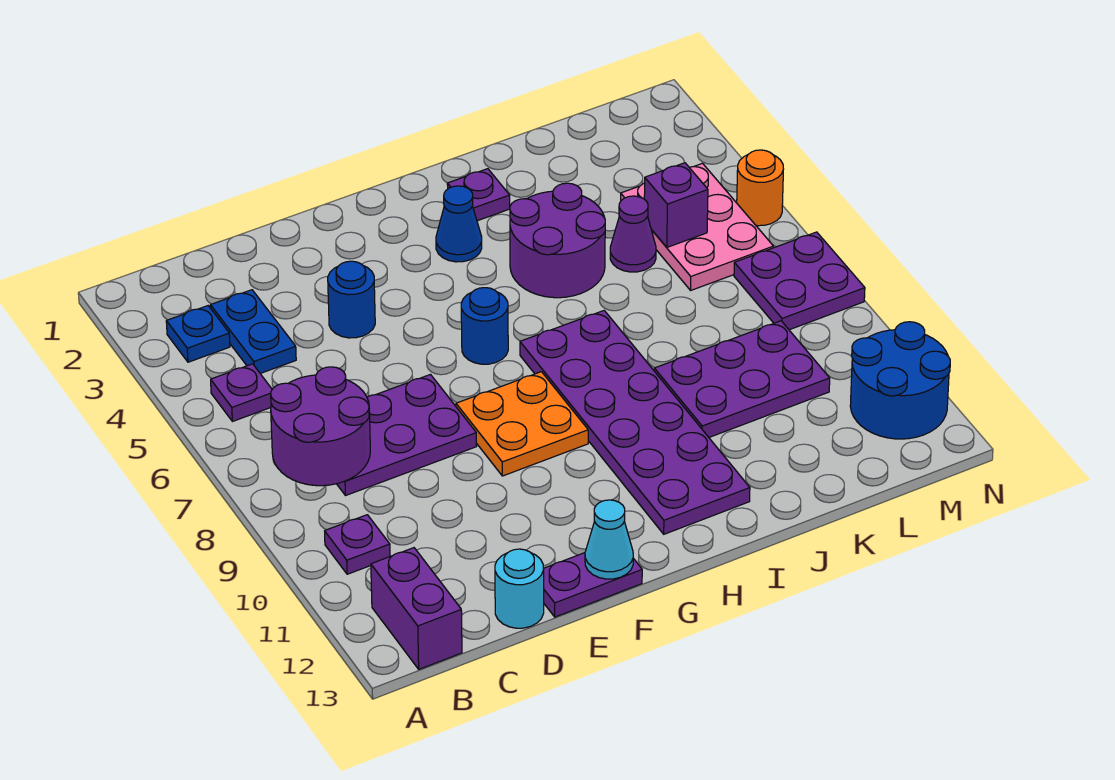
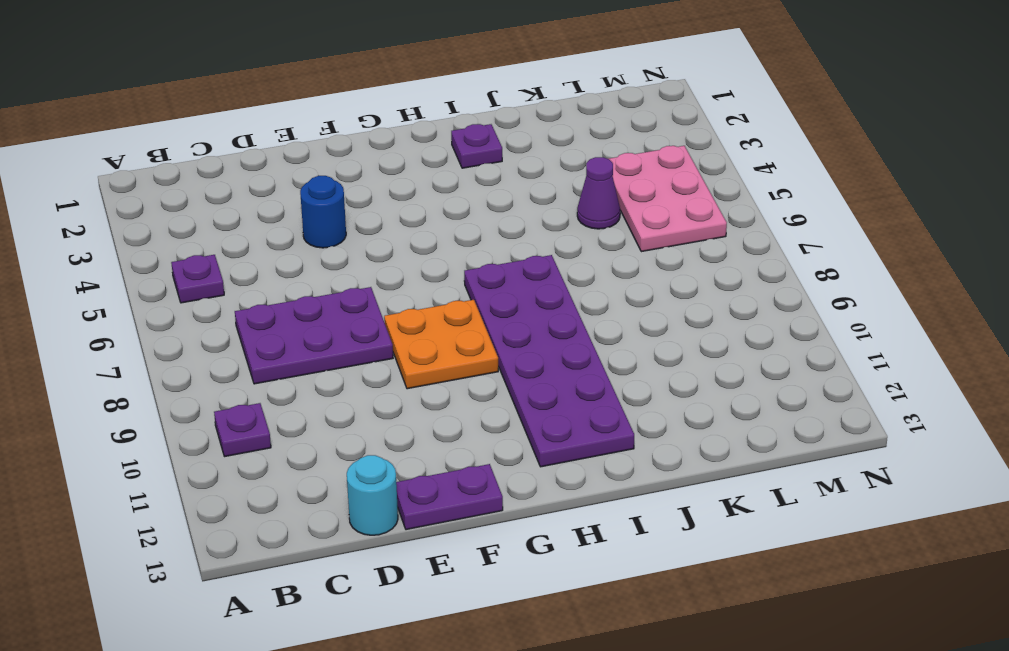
none -> blue plate B3 level 1
none -> purple brick B12:B13 level 1
none -> blue plate C3:C4 level 1

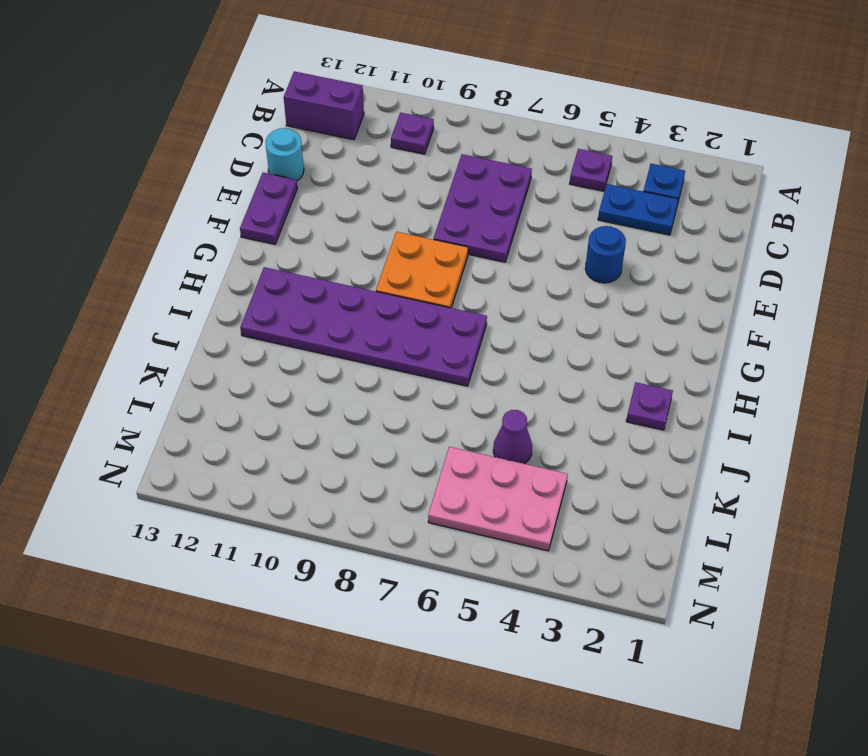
none -> blue round brick G6 level 1
none -> blue cone H3 level 1
none -> purple round brick I4:J5 level 1

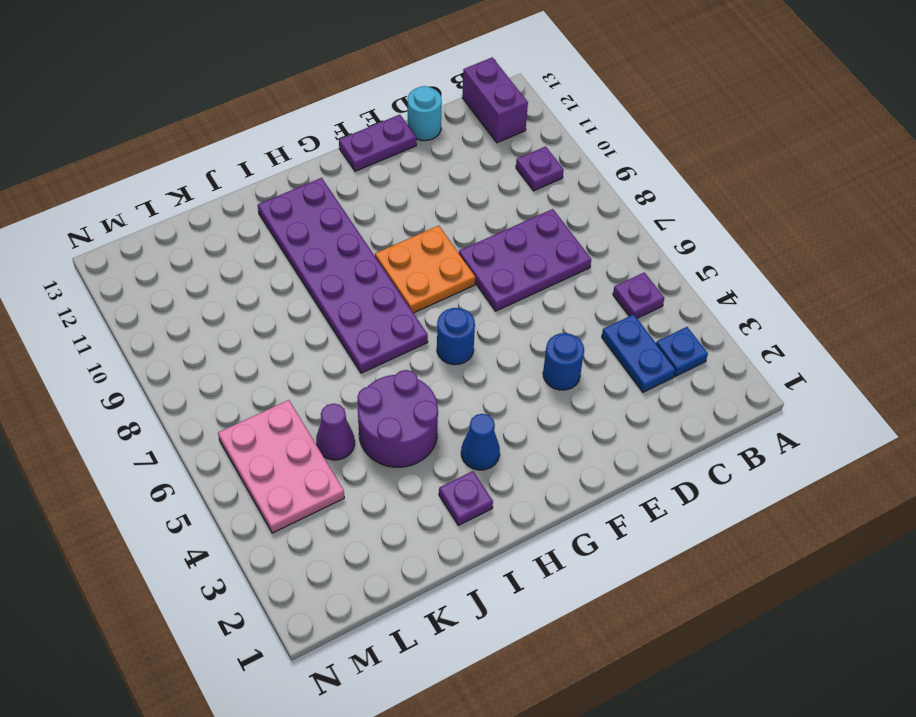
none -> purple plate J9:L10 level 1
none -> purple plate M7:N8 level 1
none -> blue round brick M11:N12 level 1

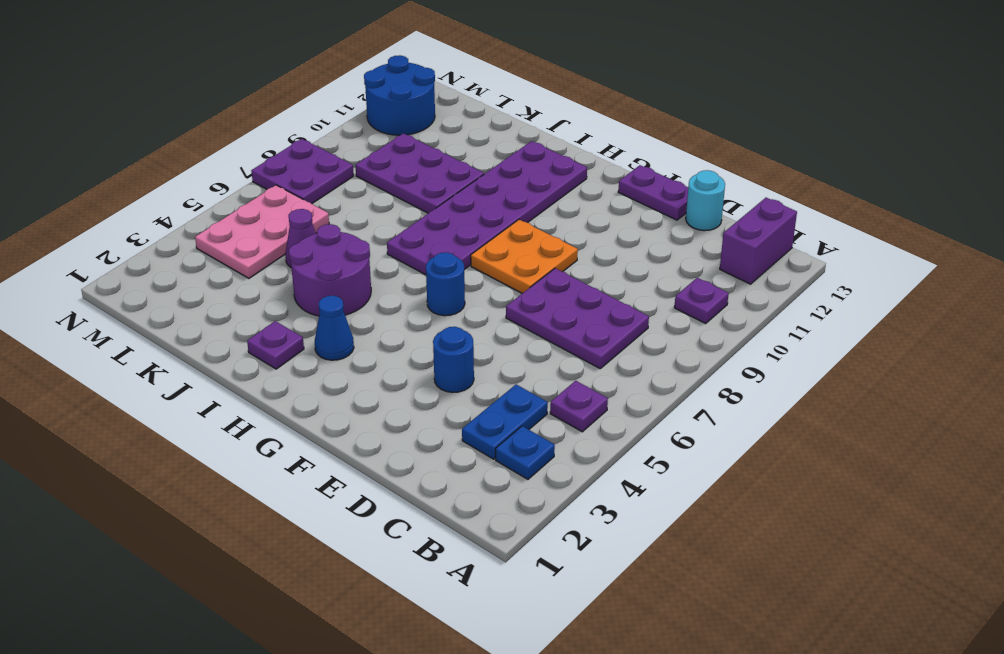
none -> orange round brick N5 level 1
none -> purple round brick B7:C8 level 2
none -> cyan cone F13 level 2

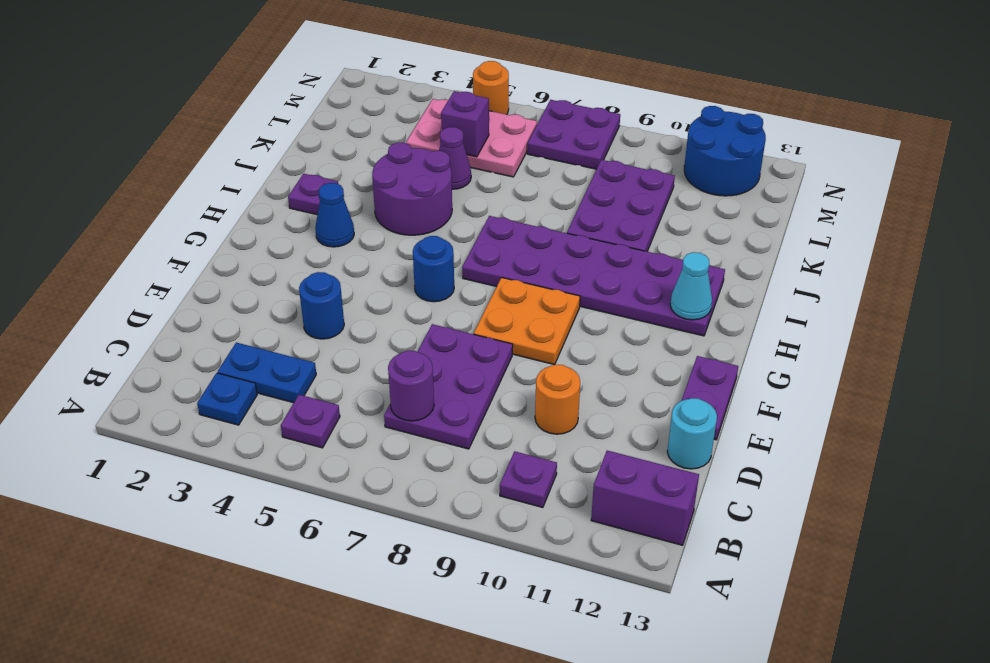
purple round brick C7 level 2 -> purple round brick B7:C8 level 2
orange round brick D10 level 1 -> none
cyan cone H12 level 2 -> cyan cone F13 level 2

